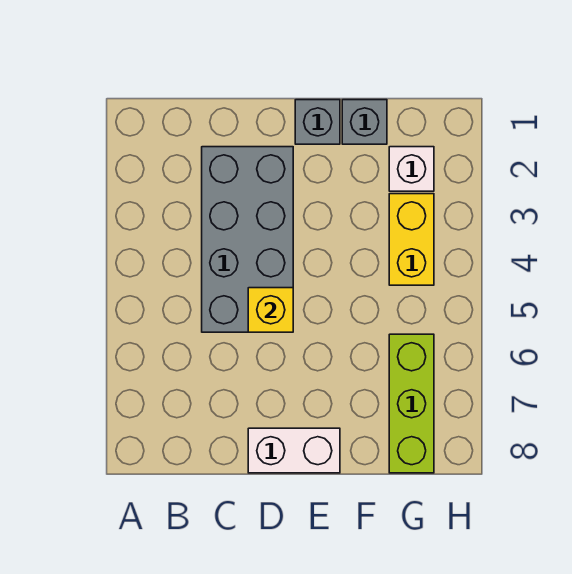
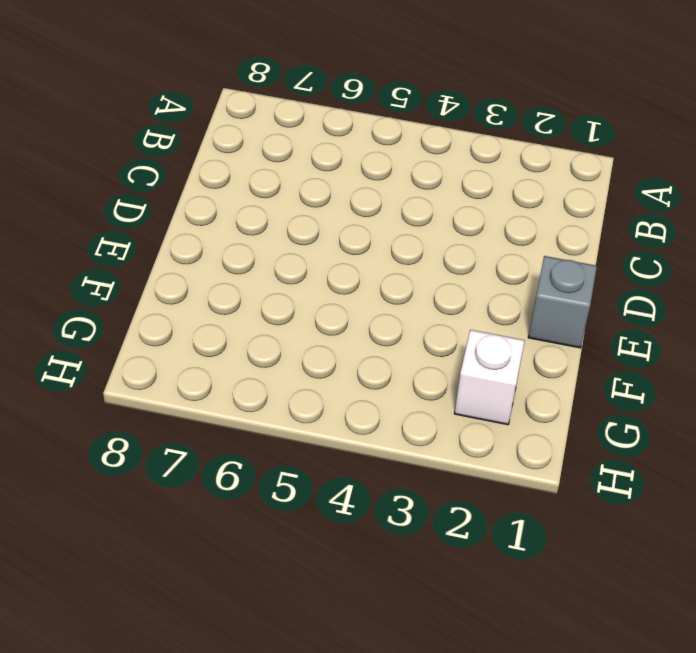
none -> grey brick C2:D5 level 1
none -> white brick D8:E8 level 1

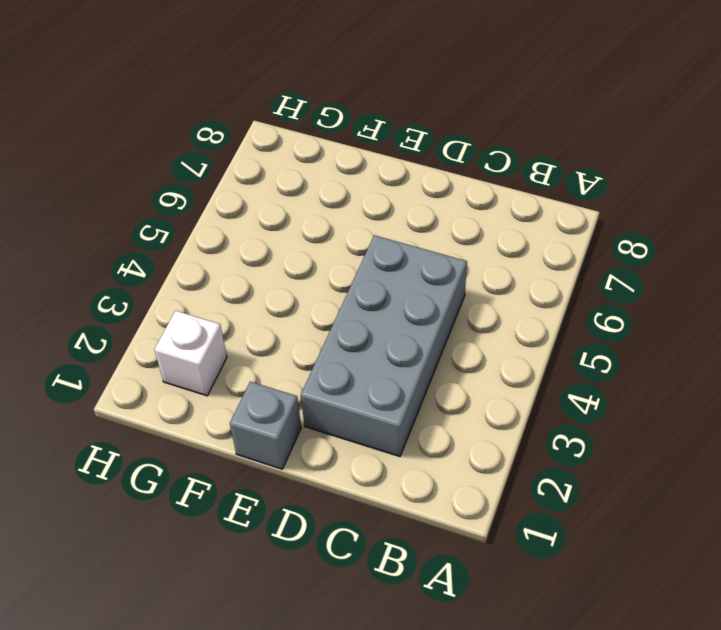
none -> white brick D8:E8 level 1
none -> grey brick F1 level 1

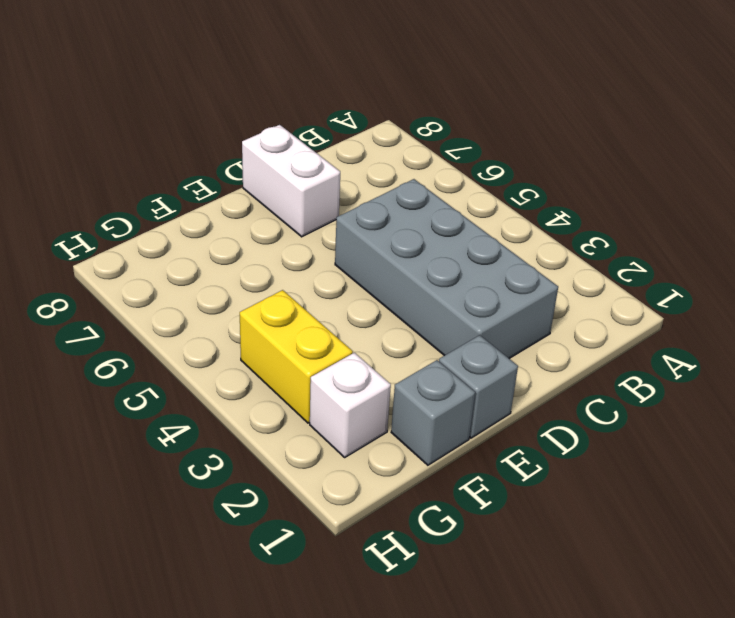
white brick D7:D8 level 1 -> white brick D8:E8 level 1
none -> lime brick G6:G8 level 1
none -> yellow brick D5 level 2

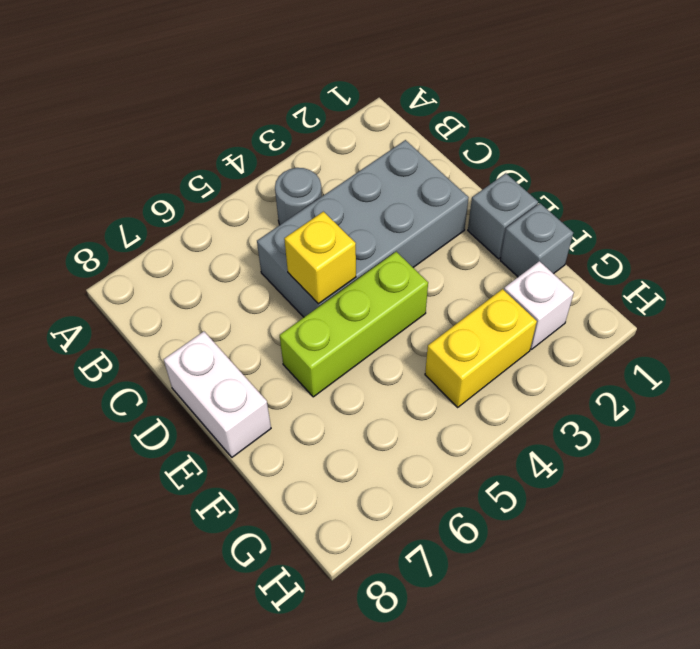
grey round brick B4 level 1 -> none
lime brick E4:E6 level 1 -> lime brick G6:G8 level 1

